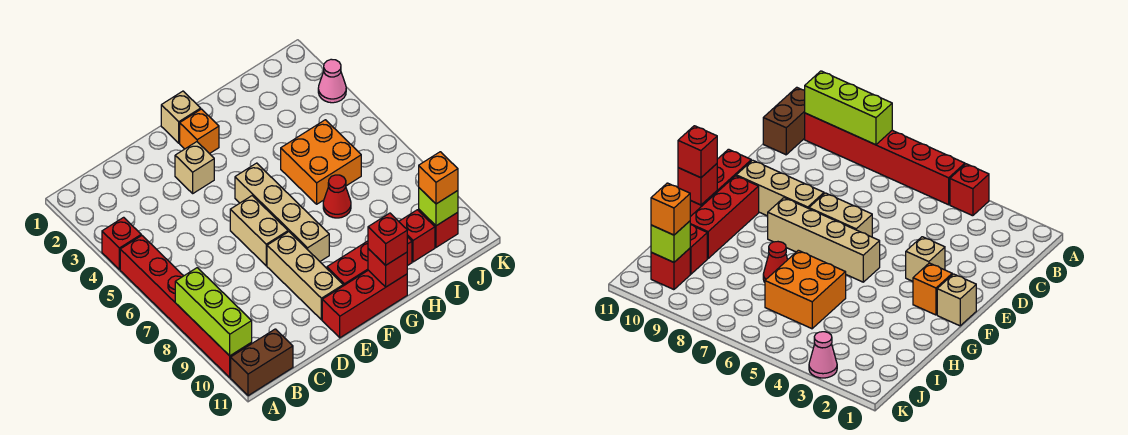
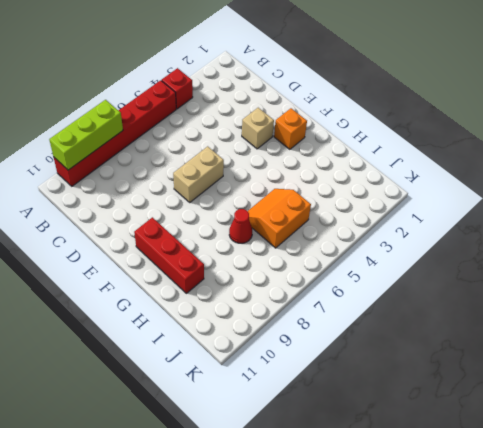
orange slope H5:I6 level 1 top I -> orange brick H5:I6 level 1
none -> brown brick A11:B11 level 1
none -> tan brick E8:E10 level 1
none -> red brick E11:G11 level 1

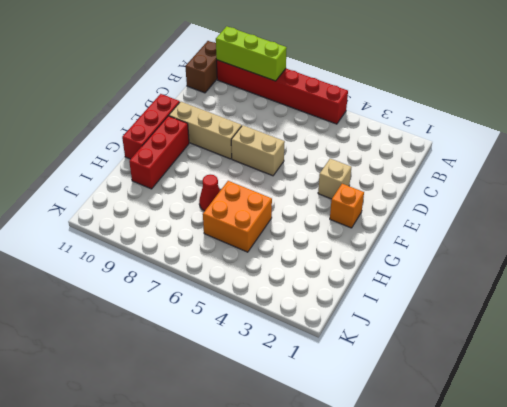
none -> red brick A4 level 1
none -> tan brick F1 level 1
none -> tan brick F5:F8 level 1

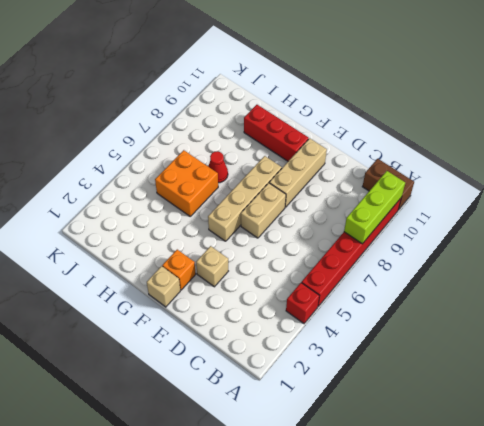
none -> red brick E11:G11 level 1
none -> red brick I10 level 1
none -> red brick J10 level 1

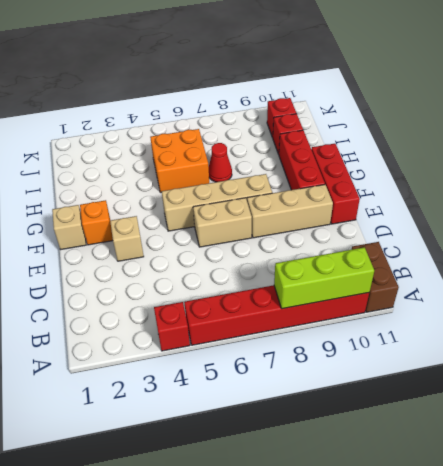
none -> pink cone K3 level 1
none -> red brick G11 level 2
none -> lime brick J10 level 2

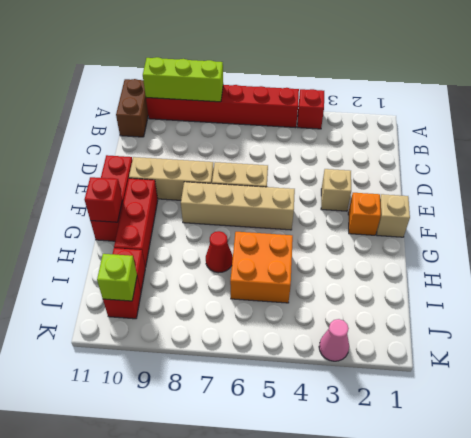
none -> red brick G11 level 3
none -> orange brick J10 level 3

